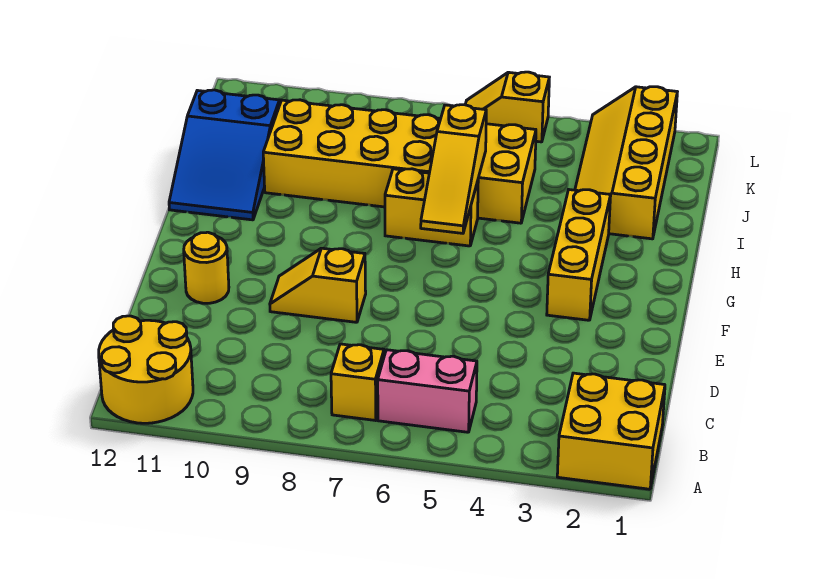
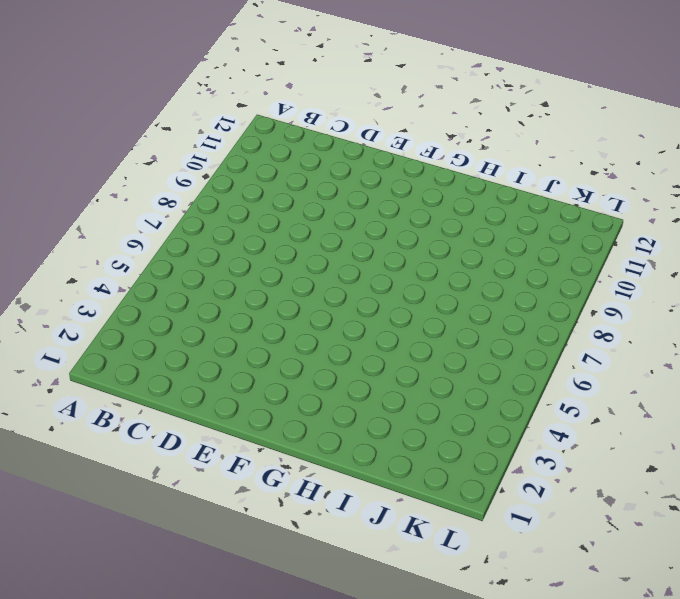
none -> yellow brick A1:B2 level 1
none -> yellow round brick A11:B12 level 1
none -> pink brick B5:B6 level 1

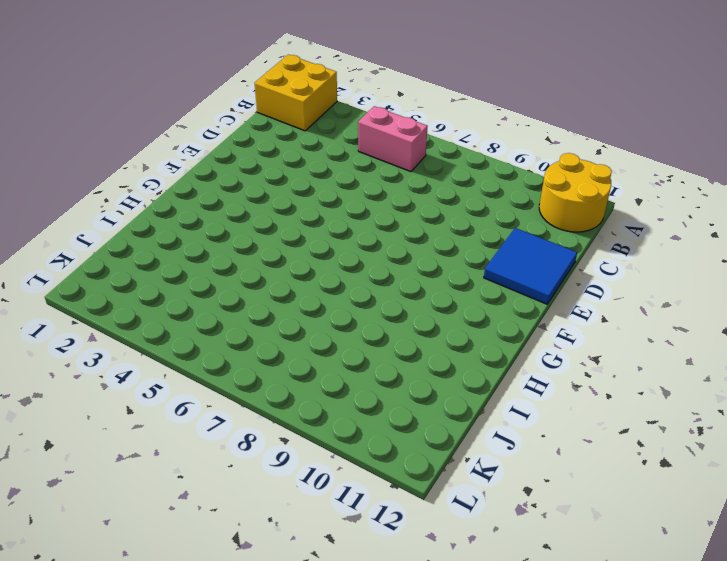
blue tile D11:E12 level 1 -> yellow round brick E11 level 1
none -> yellow brick B7 level 1
none -> yellow slope E8:E9 level 1 top 8
none -> yellow brick F3:H3 level 1

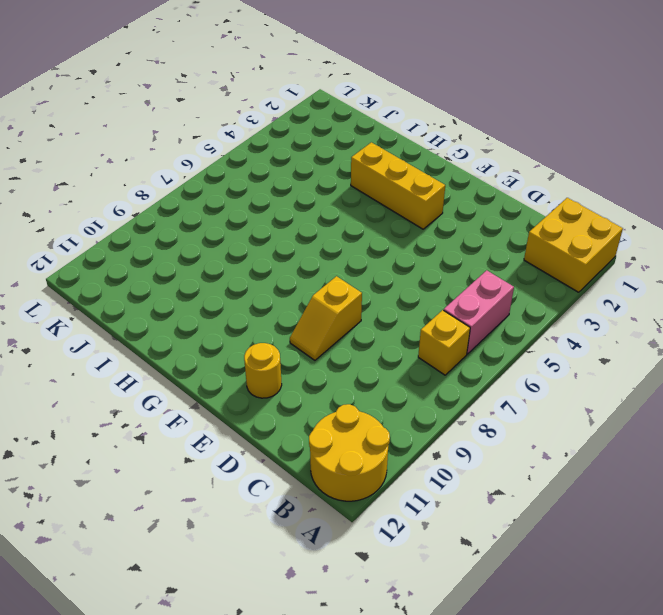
none -> yellow brick H6:H7 level 1
none -> blue slope H11:J12 level 1 top J
none -> yellow slope I2:L3 level 1 top 2

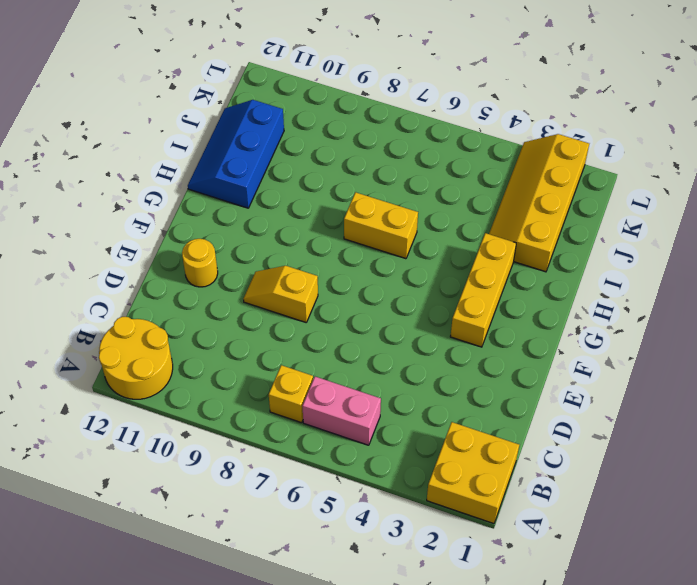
blue slope H11:J12 level 1 top 11 -> blue slope H11:J12 level 1 top J
none -> yellow brick I5:J10 level 1
none -> yellow slope L5:L6 level 1 top 5
none -> yellow slope G6:I6 level 2 top I

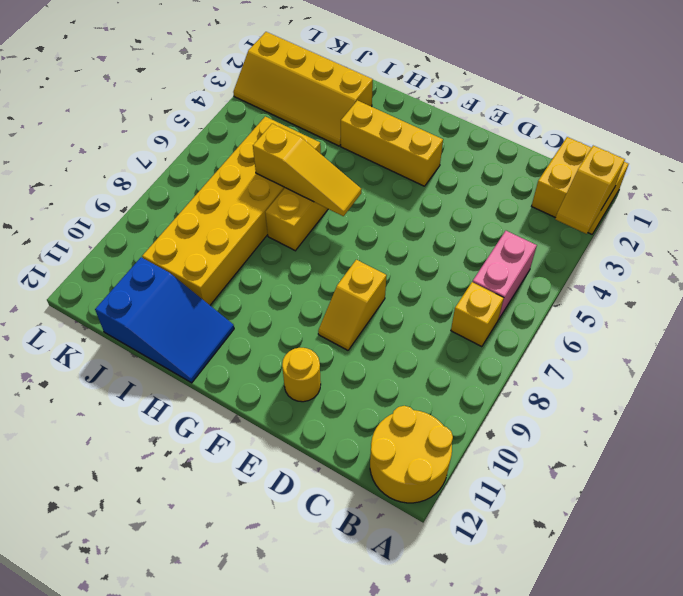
yellow slope A2:A3 level 2 top 2 -> yellow slope L5:L6 level 1 top 5

